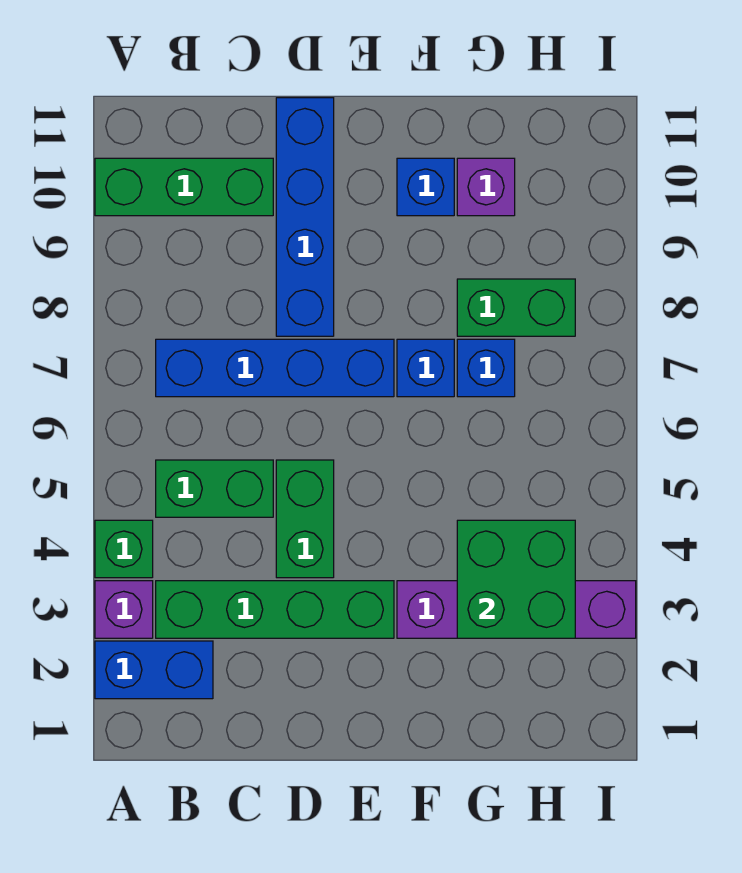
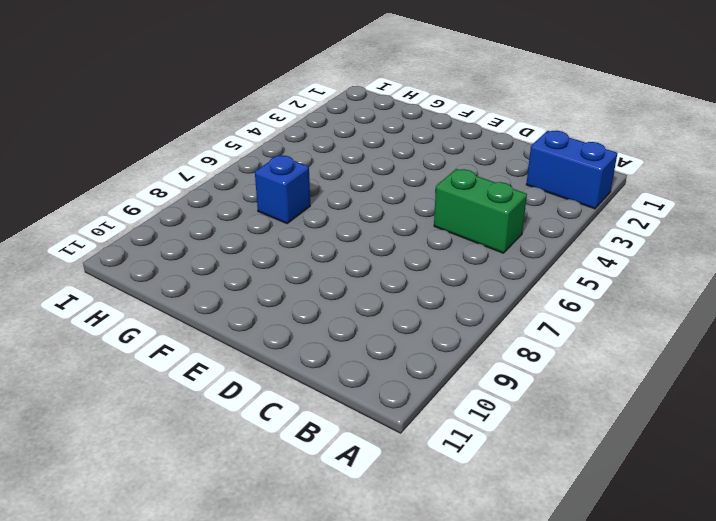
none -> purple brick A3 level 1
none -> green brick A4 level 1
none -> green brick A10:C10 level 1

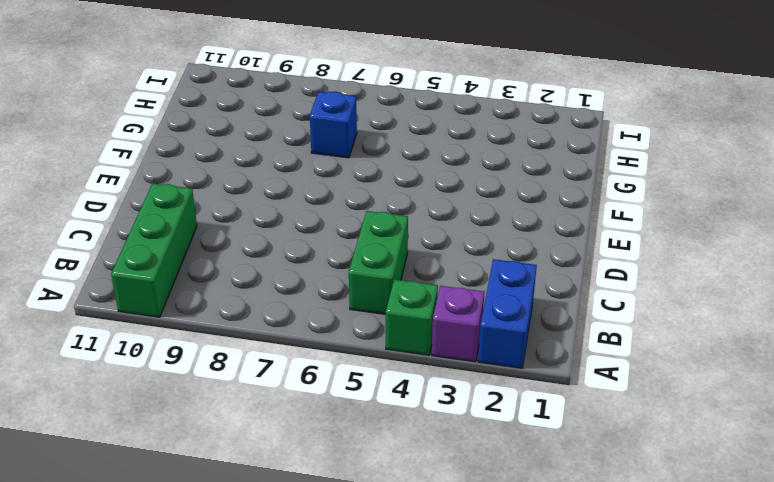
none -> green brick B3:E3 level 1
none -> blue brick B7:E7 level 1
none -> green brick D4:D5 level 1

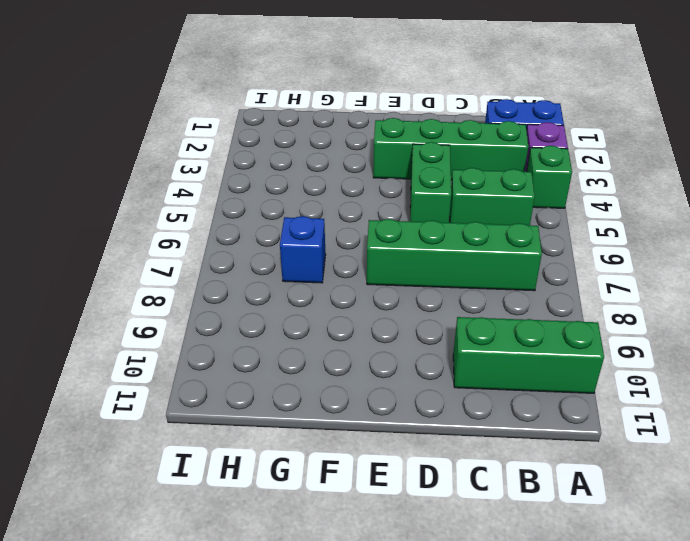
green brick B7:E7 level 1 -> blue brick B7:E7 level 1
none -> blue brick D8:D11 level 1
none -> purple brick F3:I3 level 1
none -> blue brick F7 level 1

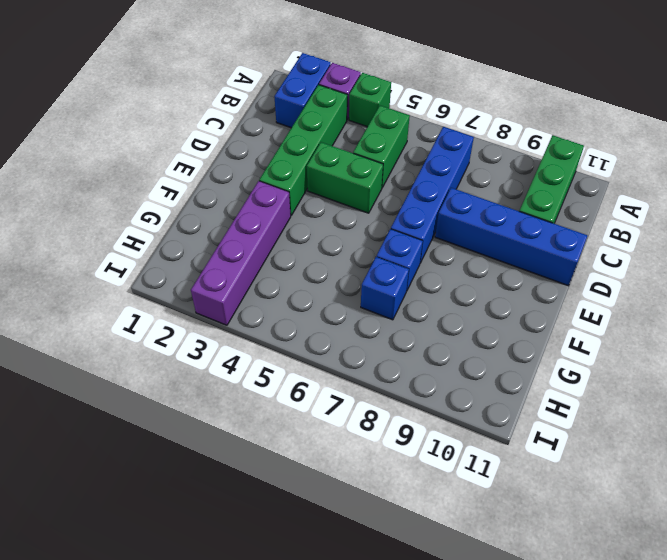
none -> blue brick F10 level 1
none -> green brick G8:H8 level 1
none -> purple brick G10 level 1

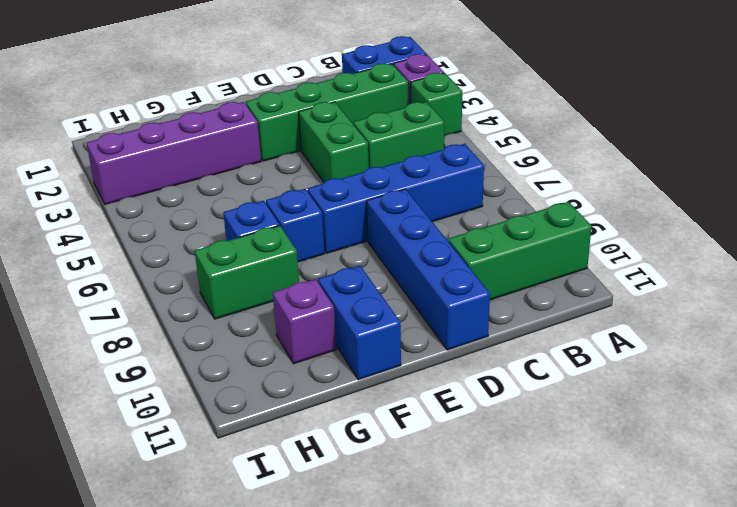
blue brick F10:F11 level 1 -> blue brick F10 level 1
none -> green brick G3:H4 level 2

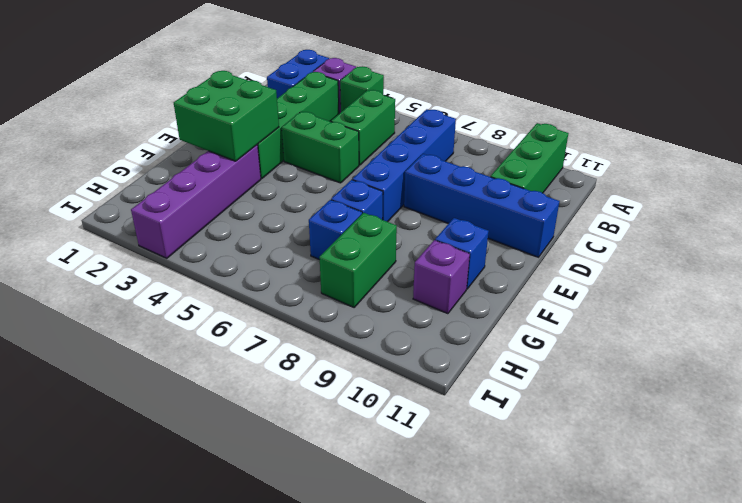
green brick E2:F3 level 2 -> green brick G3:H4 level 2

